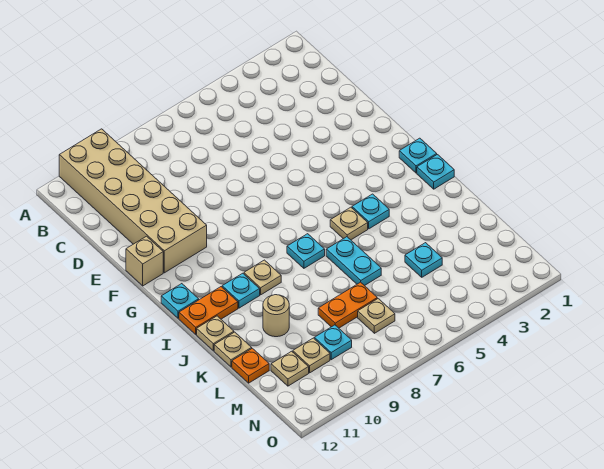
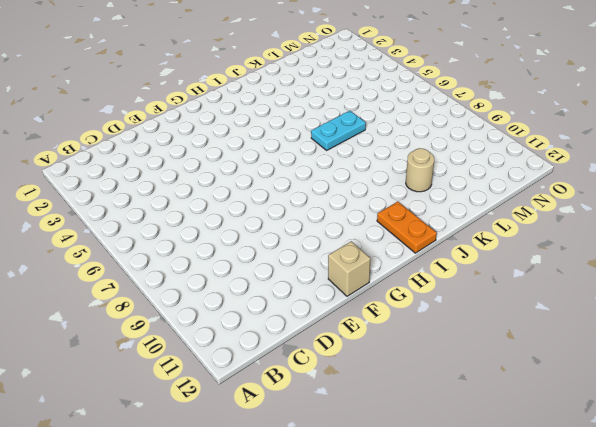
none -> tan brick A10:F11 level 1
none -> cyan plate H1 level 1
none -> cyan plate H12 level 1

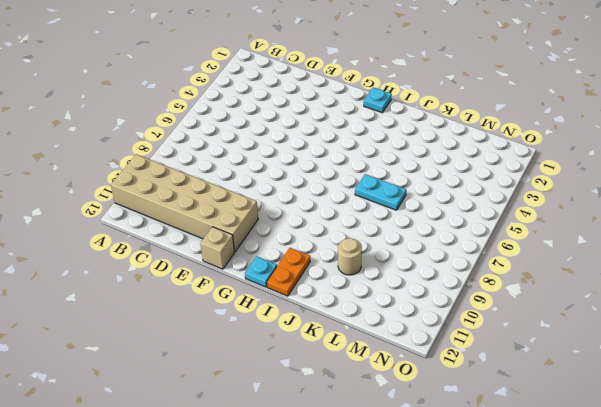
none -> cyan plate I1 level 1
none -> cyan plate I4 level 1
none -> tan plate I5 level 1

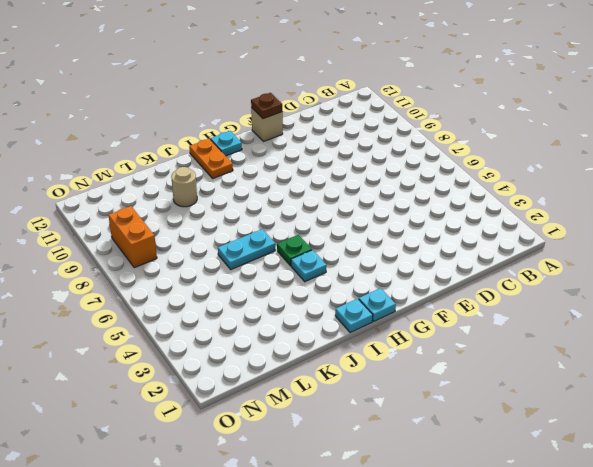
brown plate F12 level 2 -> none
green plate I5 level 1 -> tan plate I5 level 1
orange brick N8:N9 level 1 -> none
none -> tan brick A10:F11 level 1
none -> cyan plate I7 level 1
none -> tan plate I9 level 1

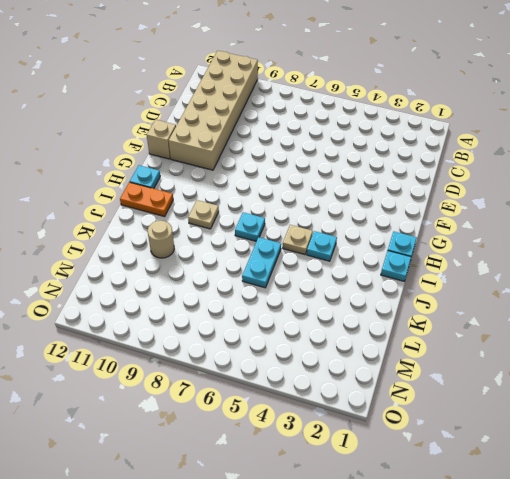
none -> cyan plate I10 level 1
none -> tan plate J12 level 1
none -> tan plate K12 level 1

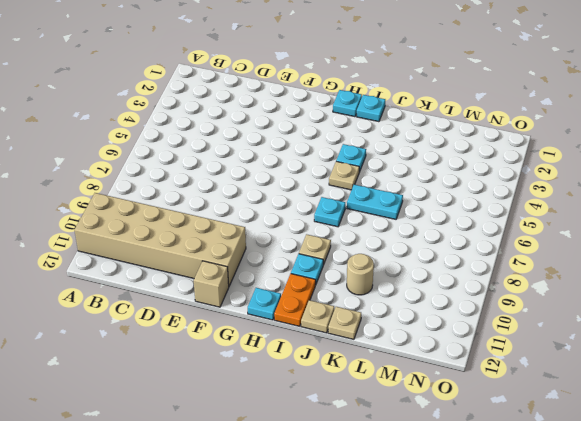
none -> cyan plate L4 level 1
none -> orange plate L7:L8 level 1
none -> orange plate L12 level 1

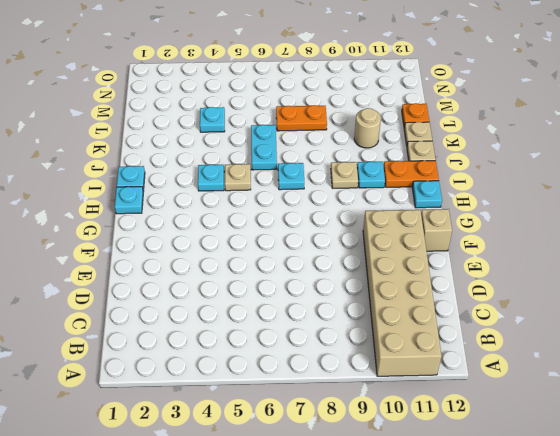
none -> tan plate M7 level 1
none -> cyan plate M9 level 1
none -> tan plate M10 level 1

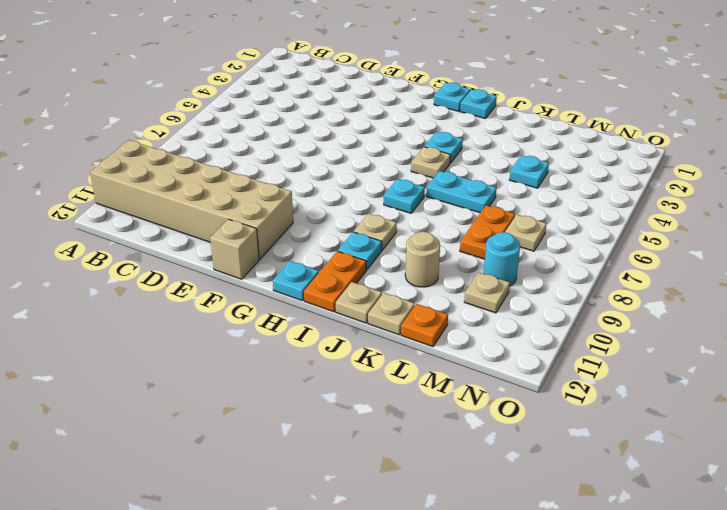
cyan round brick M9 level 1 -> cyan plate M9 level 1
none -> tan plate M11 level 1

